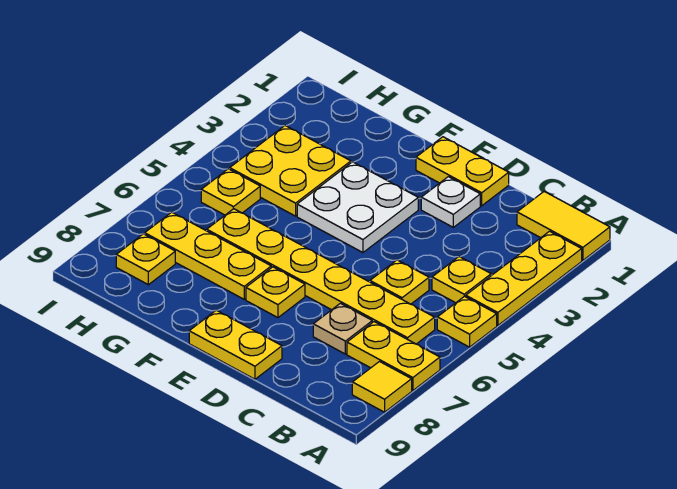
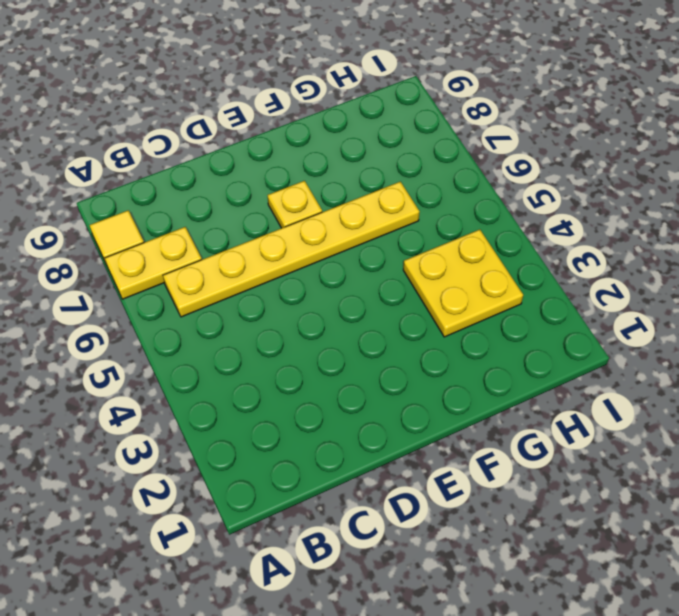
none -> yellow tile A1:B1 level 1
none -> yellow plate A2:A4 level 1
none -> yellow plate A5 level 1

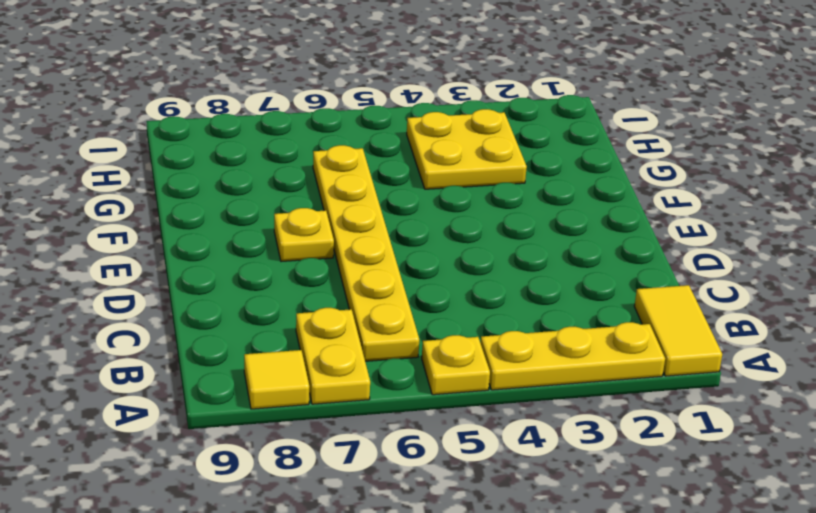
none -> yellow plate B4 level 1
none -> yellow plate C5 level 1
none -> tan plate C7 level 1

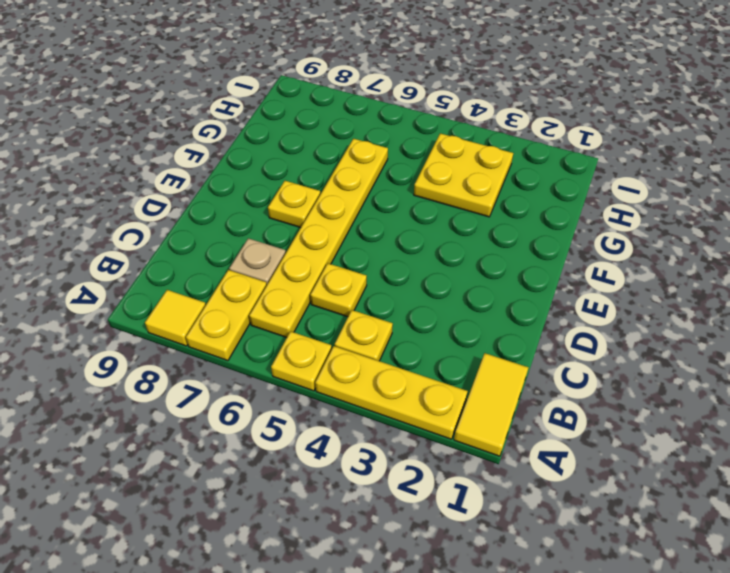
none -> yellow plate D1:E1 level 1
none -> white plate D2 level 1
none -> yellow plate D9:E9 level 1

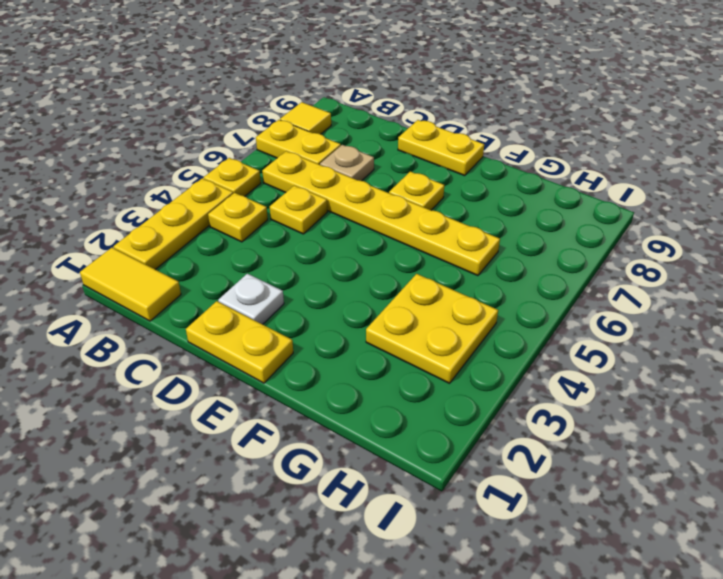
none -> white plate E3:F4 level 1
none -> yellow plate F7:H7 level 1
none -> yellow plate H5 level 1

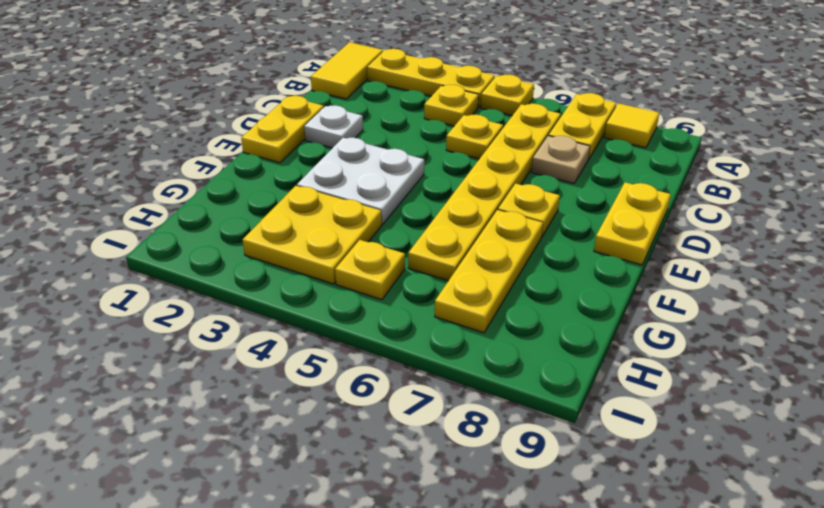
none -> yellow plate H8 level 1

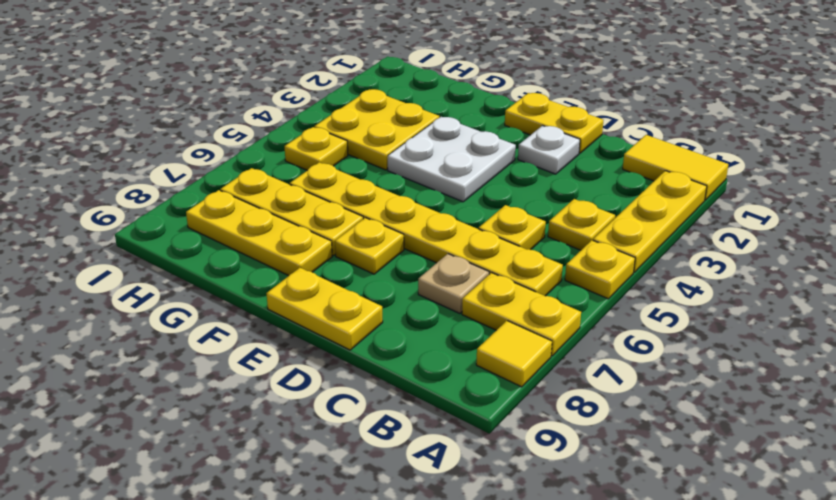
yellow plate F8:H8 level 1 -> yellow plate H8 level 1

